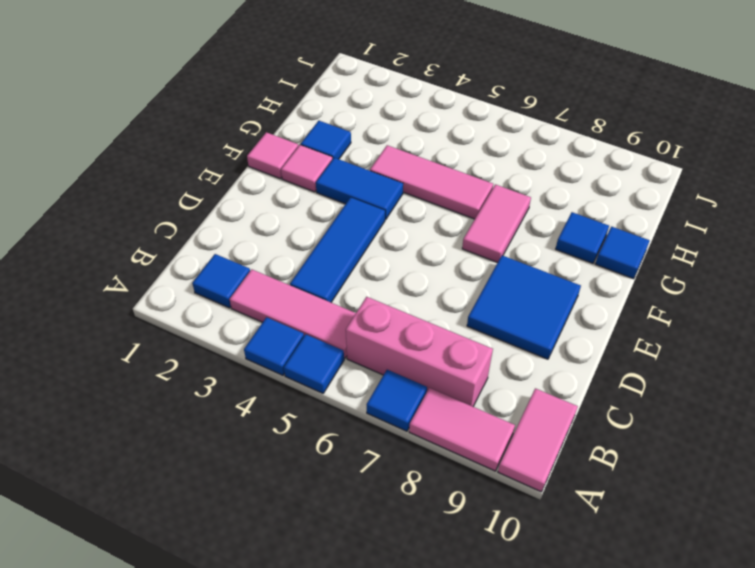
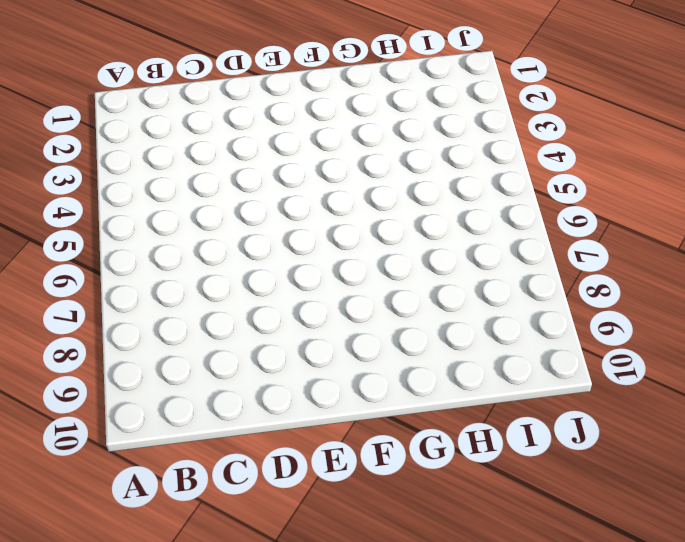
none -> blue tile A4 level 1
none -> blue tile A5 level 1
none -> blue tile A7 level 1

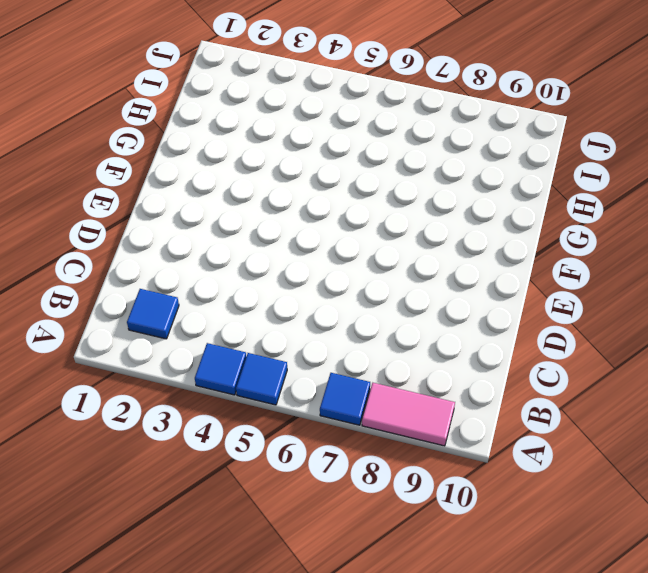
none -> pink tile A10:B10 level 1
none -> pink tile B3:B5 level 1
none -> pink brick B6:B8 level 1

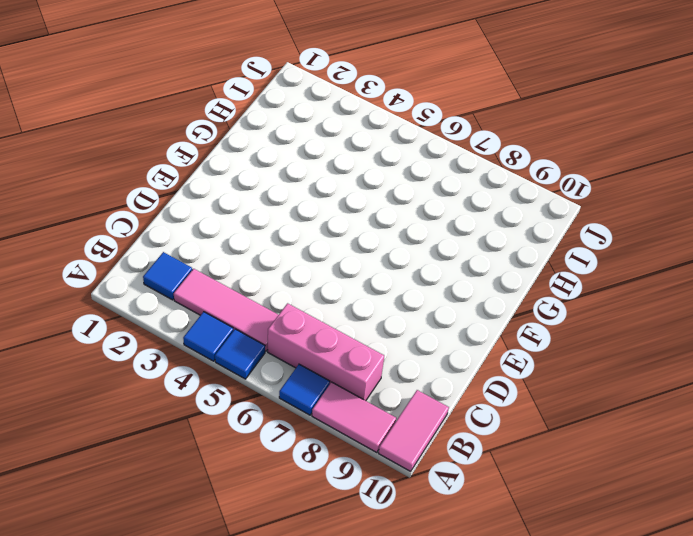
none -> blue tile C4:E4 level 1
none -> blue tile D8:E9 level 1
none -> pink tile F1 level 1

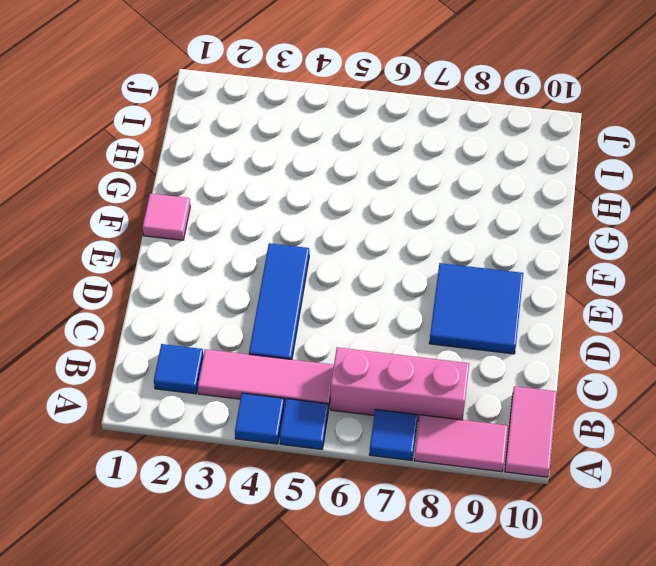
none -> pink tile F2 level 1
none -> blue tile F3:F4 level 1
none -> pink tile F7:G7 level 1

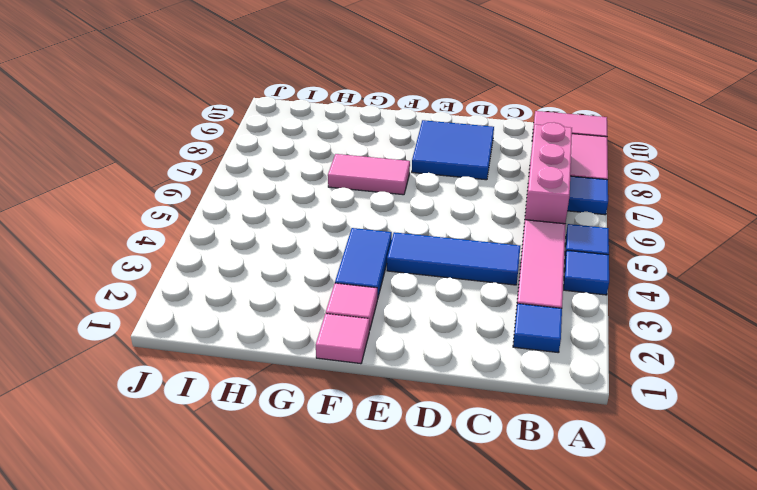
none -> blue tile G2 level 1
none -> pink tile G4:G6 level 1
none -> blue tile G9 level 1

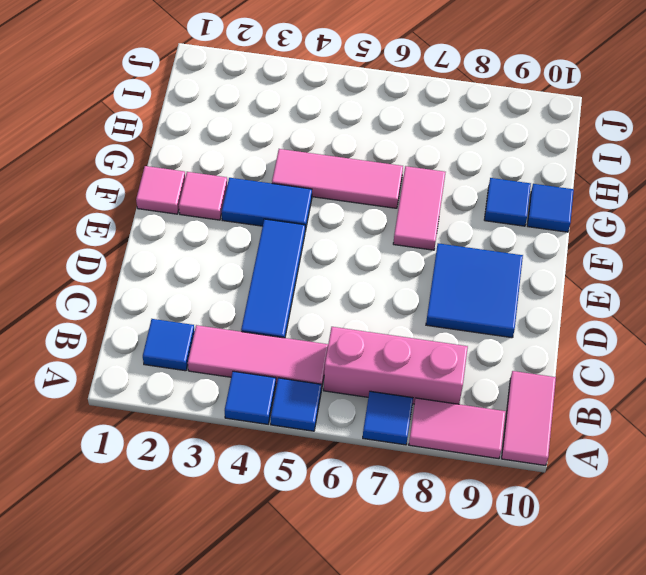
none -> blue tile G2 level 1

